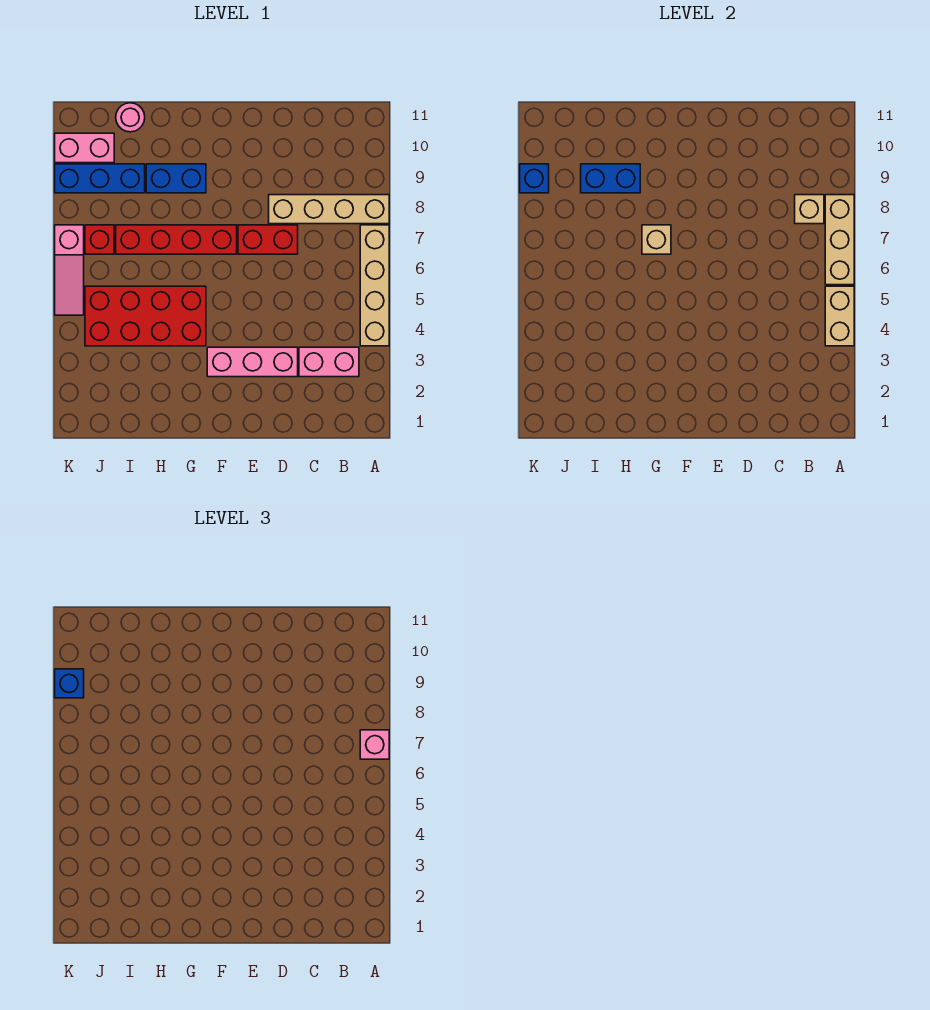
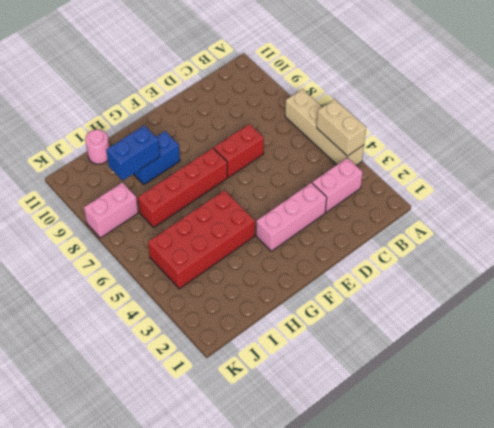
pink brick J8:K8 level 1 -> pink brick J10:K10 level 1
none -> tan brick A8:D8 level 1
none -> blue brick I9:K9 level 1
none -> red brick J7 level 1

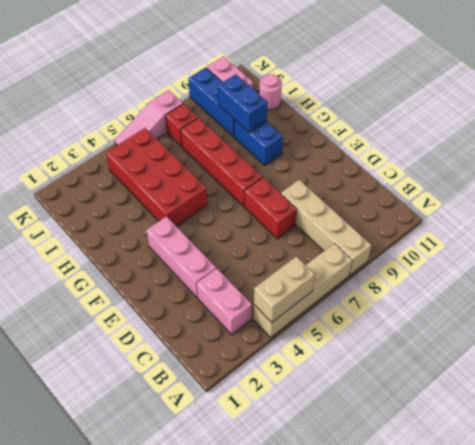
none -> tan brick A6:A8 level 2
none -> tan brick B8 level 2
none -> tan brick G7 level 2

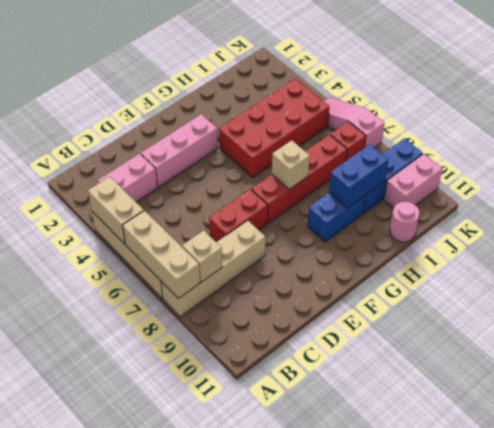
none -> blue brick K9 level 2
none -> pink brick A7 level 3
none -> blue brick K9 level 3

